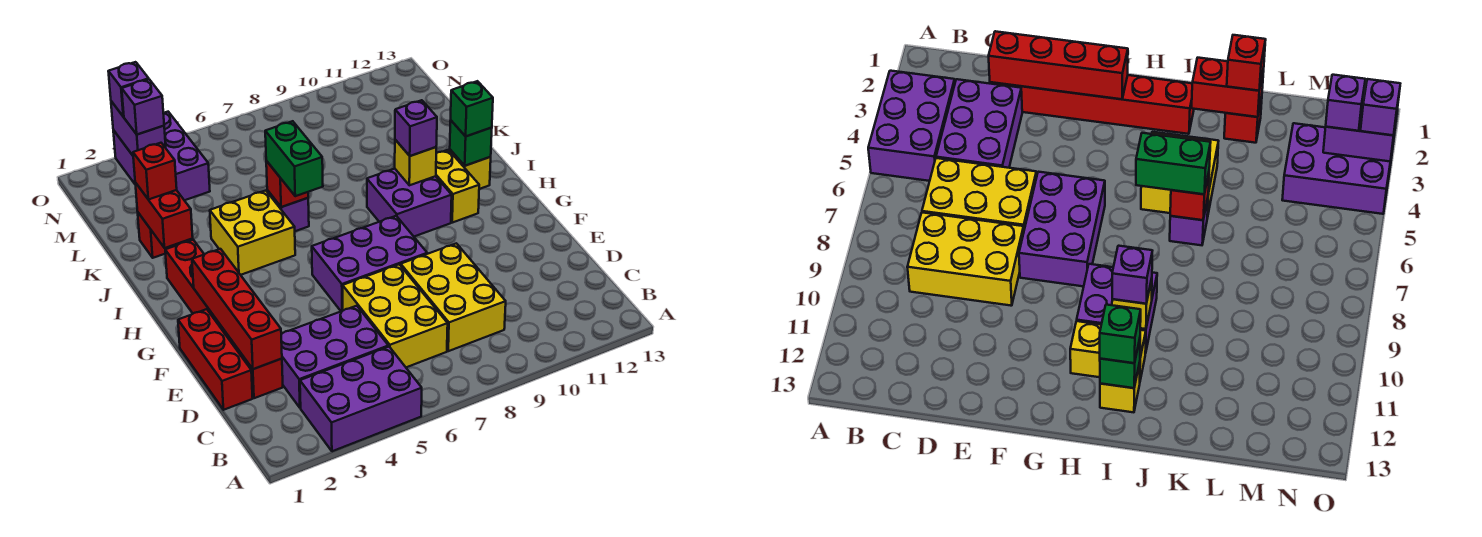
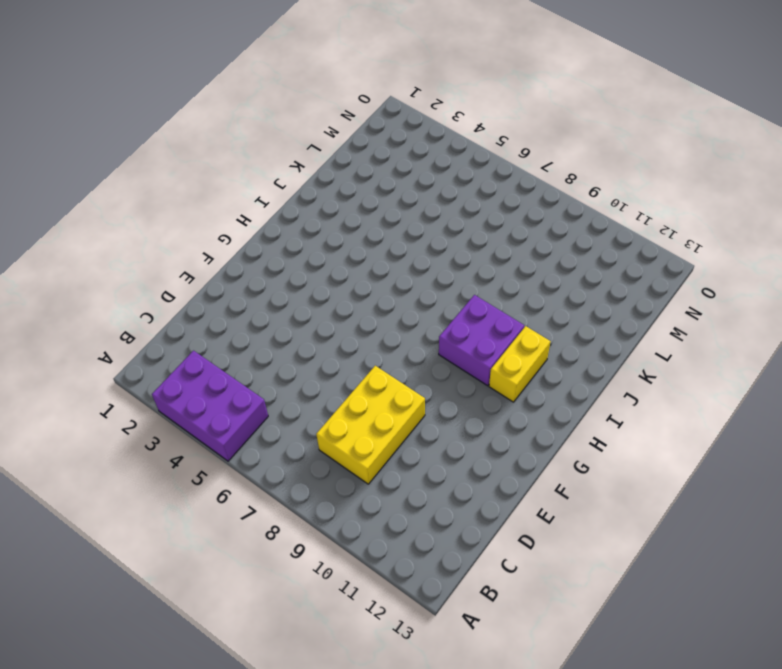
none -> purple brick C3:D5 level 1
none -> yellow brick C6:E7 level 1
none -> red brick D1:F1 level 1

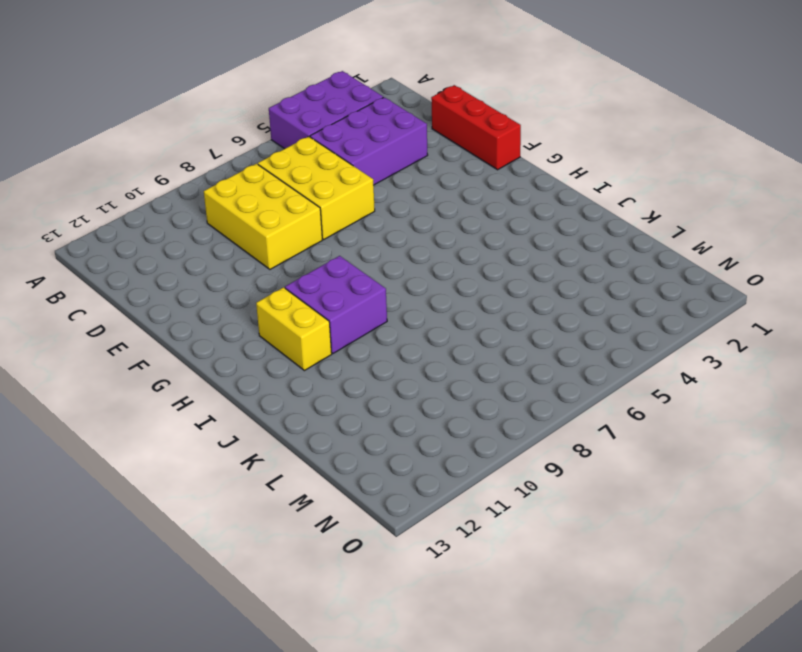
none -> red brick D2:I2 level 1
none -> purple brick F6:G8 level 1
none -> yellow brick I4:J5 level 1

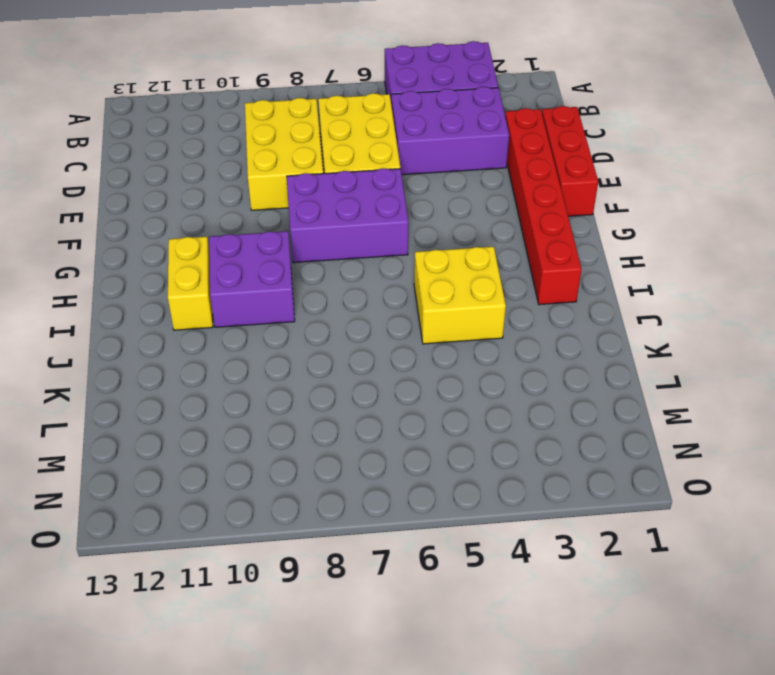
none -> yellow brick I12 level 1
none -> purple brick J6 level 1
none -> red brick K2 level 1

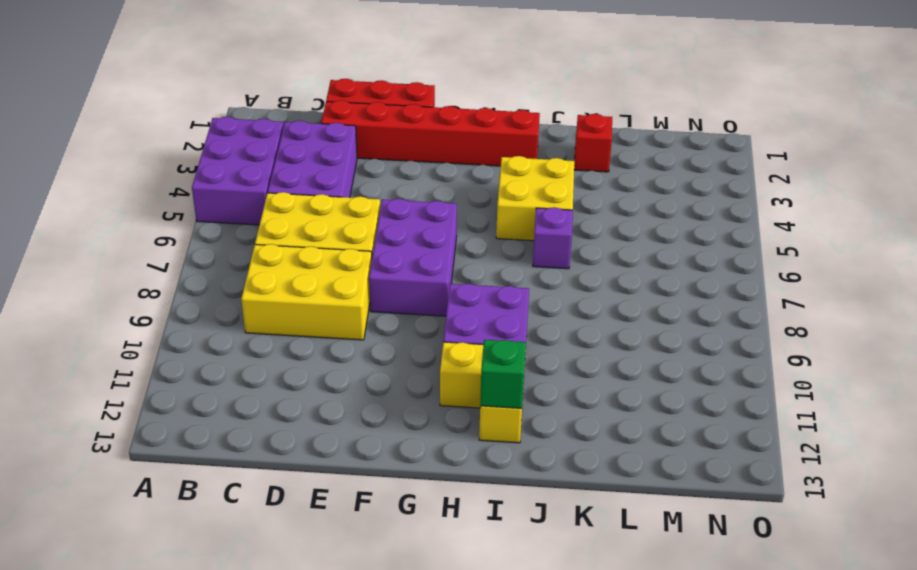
none -> purple brick M3:O4 level 1
none -> red brick D2:G2 level 2
none -> yellow brick I10 level 2

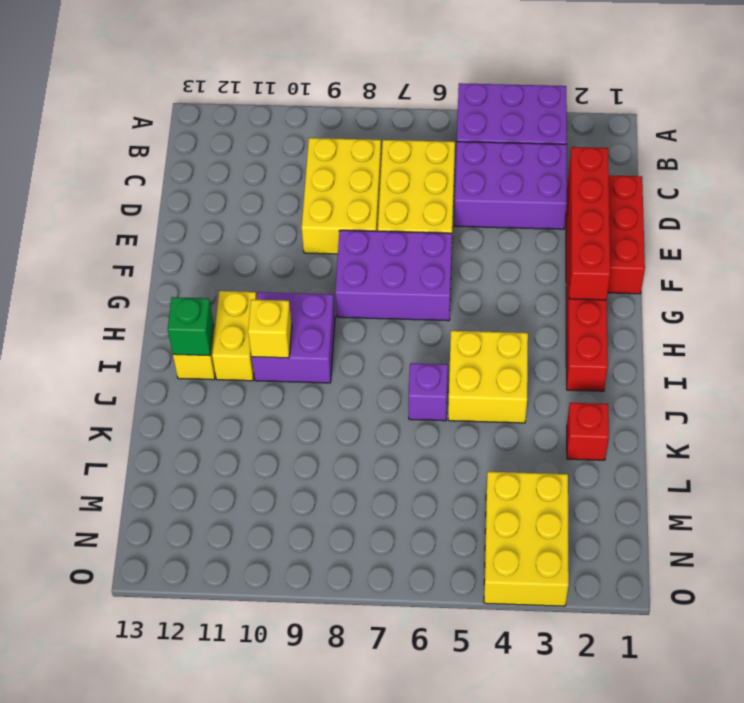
yellow brick M3:O4 level 1 -> purple brick M3:O4 level 1
none -> red brick J2:K2 level 2
none -> red brick J6 level 2
none -> purple brick N3:O3 level 2

